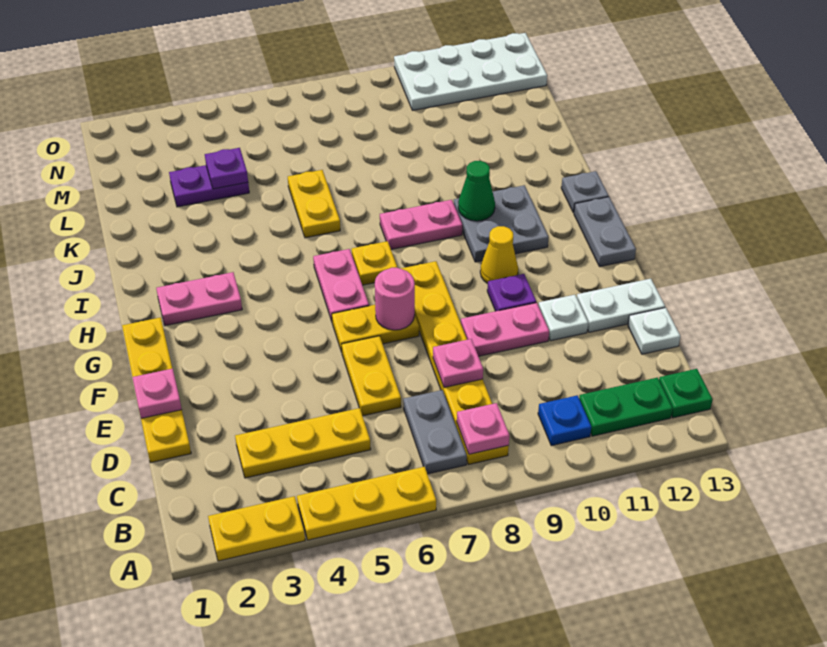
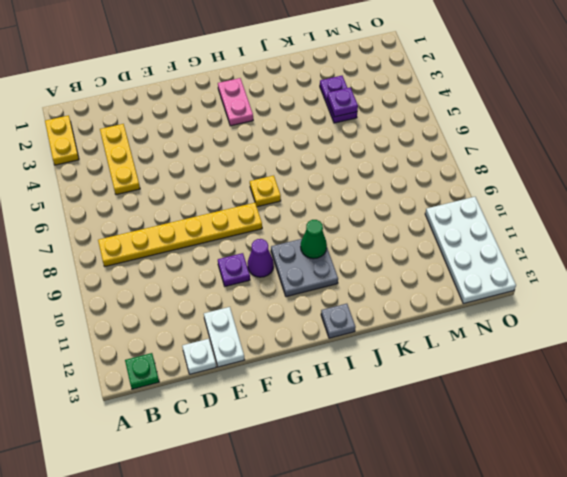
purple cone G10 level 1 -> yellow cone G10 level 1
none -> yellow plate A4:A6 level 1
none -> grey plate B7:C7 level 1
none -> blue plate B10 level 1
none -> green plate B11:B12 level 1

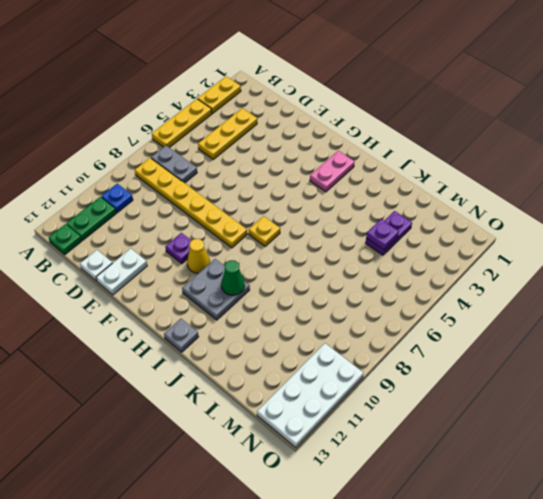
none -> yellow plate D1:G1 level 1
none -> yellow plate D6:E6 level 1
none -> pink plate E9:E10 level 1
none -> white plate E11 level 1

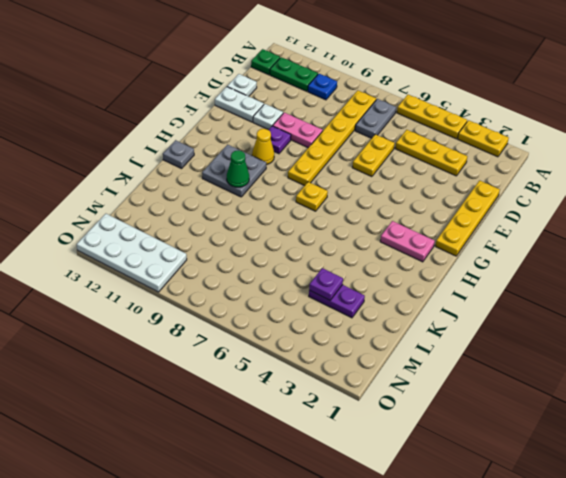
none -> yellow plate F6:F7 level 1
none -> pink plate G6:H6 level 1
none -> grey plate G13:H13 level 1
none -> pink plate I8:I9 level 1

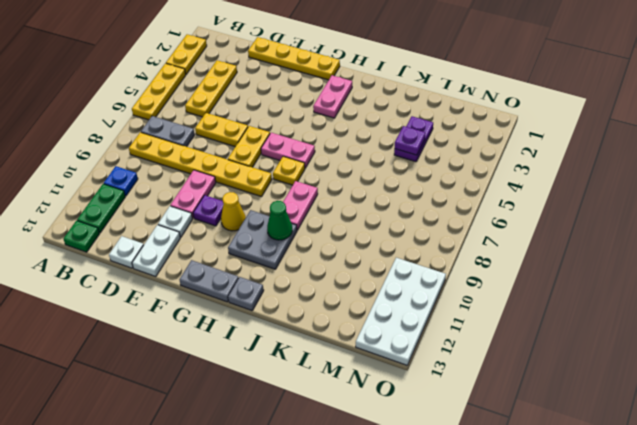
none -> yellow plate J6:K6 level 1
none -> pink plate B8 level 2
none -> pink plate D8 level 2
none -> pink plate E1 level 2

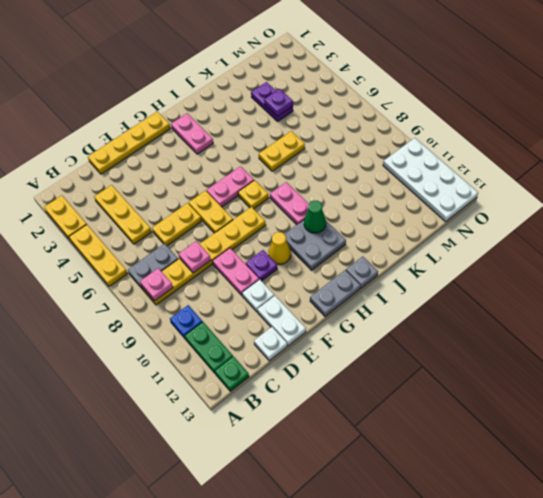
none -> pink plate E1 level 2
none -> pink round brick F7 level 2

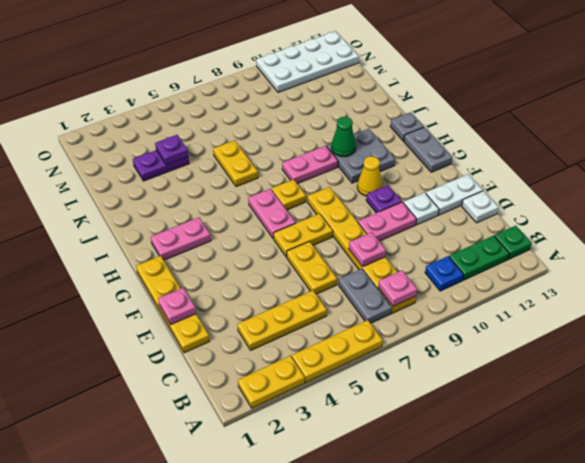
none -> pink round brick F7 level 2

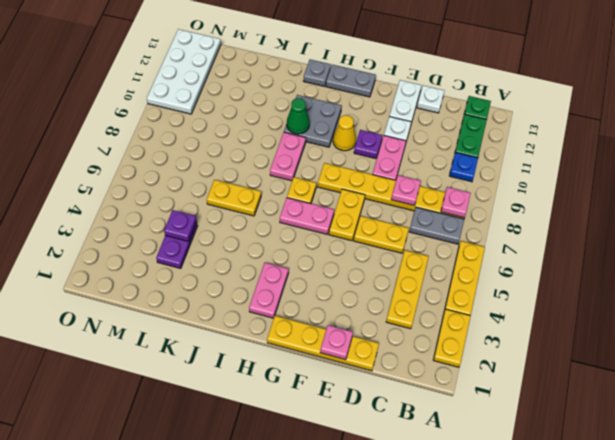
none -> pink round brick F7 level 2

